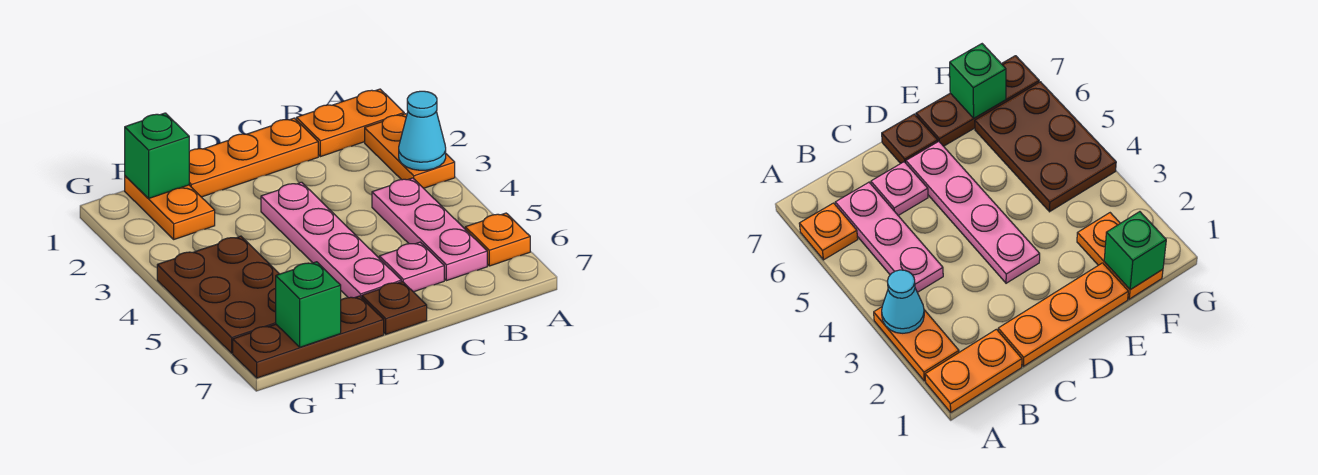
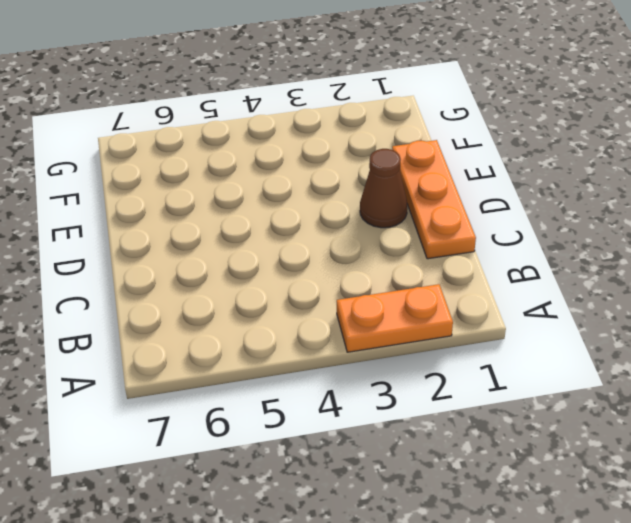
brown cone D2 level 1 -> none
none -> orange plate A1:B1 level 1
none -> orange plate A6 level 1
none -> pink plate B4:B6 level 1

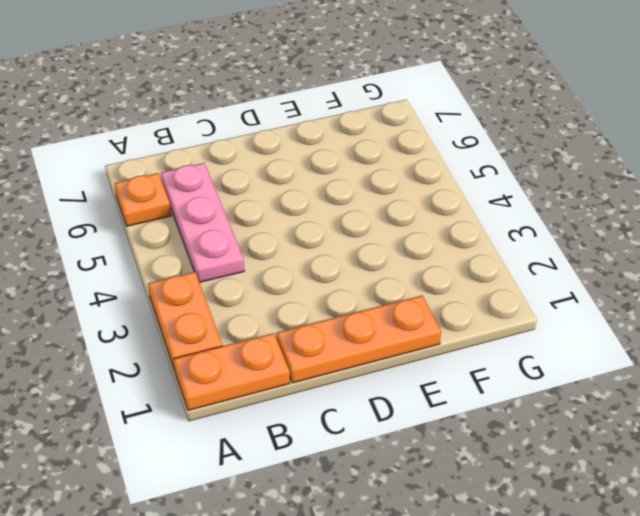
none -> pink plate C6 level 1
none -> pink plate D3:D6 level 1
none -> brown plate D7 level 1

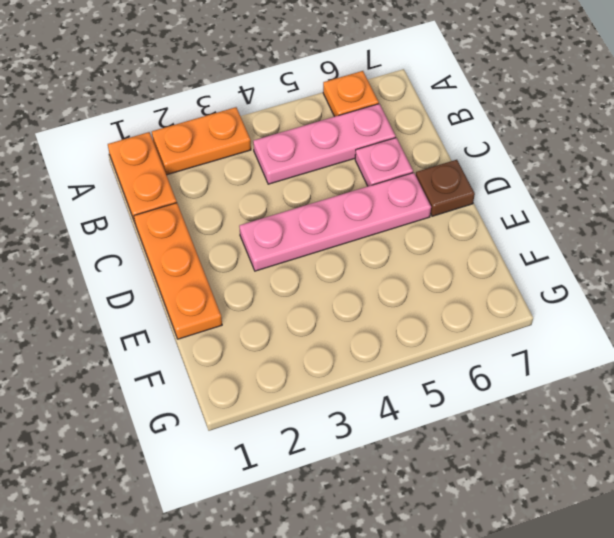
none -> brown plate E7:G7 level 1
none -> orange plate F1:F2 level 1
none -> brown plate F4:G6 level 1

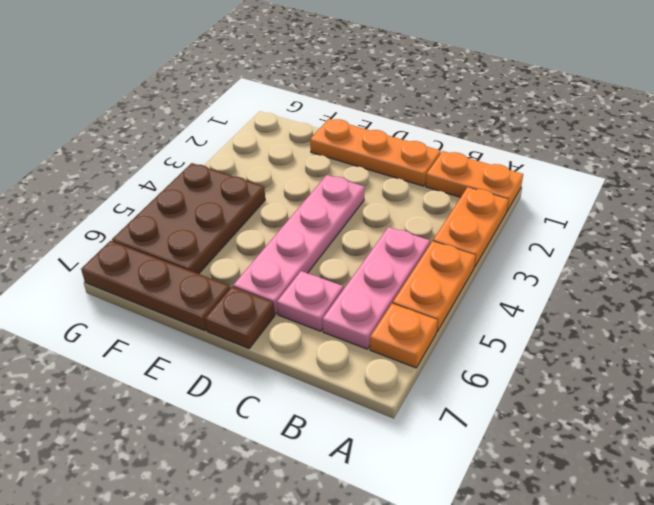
orange plate A4:A5 level 1 -> orange plate F1:F2 level 1
none -> cyan cone A3 level 2
none -> green brick F1 level 2
none -> green brick F7 level 2

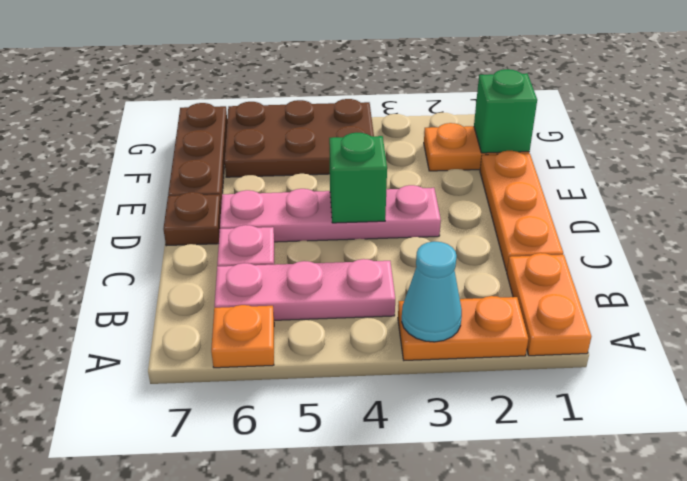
green brick D4 level 2 -> green brick F7 level 2

